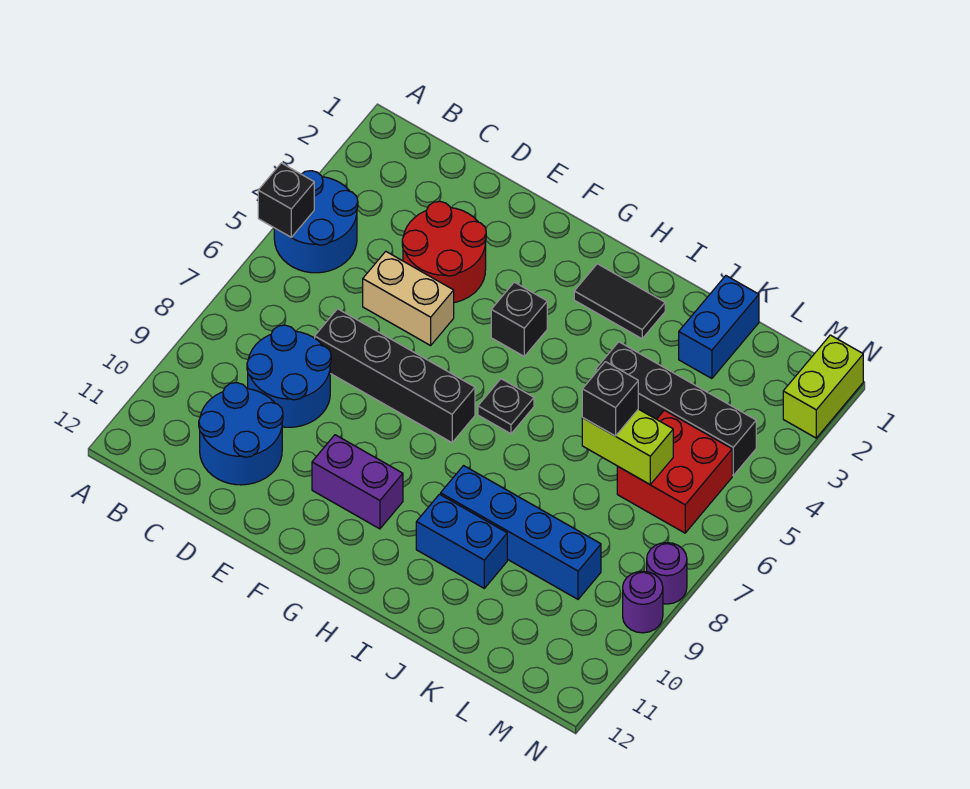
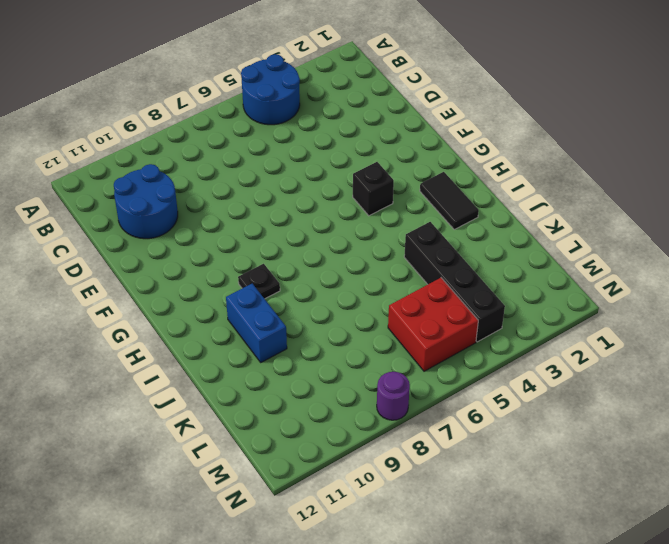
black plate H9 level 1 -> black plate H6 level 1
none -> blue round brick C8:D9 level 1
none -> red round brick D3:E4 level 1
none -> tan brick D5:E5 level 1

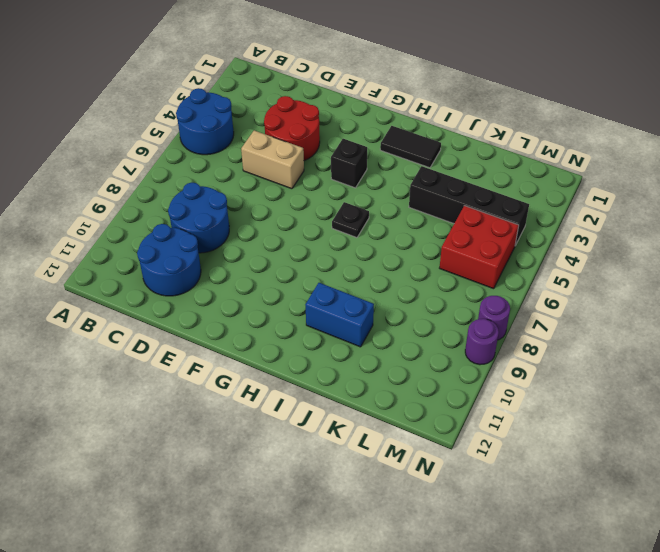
none -> black brick D7:G7 level 1
none -> purple brick F10:G10 level 1
none -> blue brick I9:L9 level 1

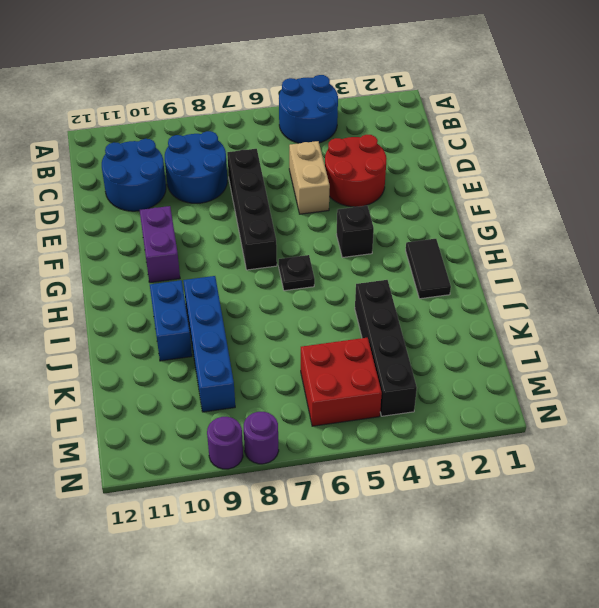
none -> blue brick K1:K2 level 1
none -> lime brick N1:N2 level 1
none -> black brick A5 level 2

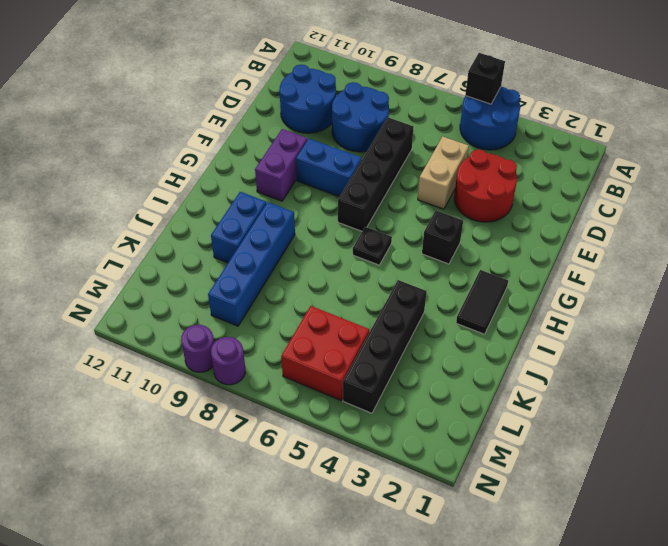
blue brick F8:F9 level 1 -> blue brick K1:K2 level 1
none -> lime brick N1:N2 level 1
none -> lime brick K6:L6 level 2
none -> black brick K6 level 3

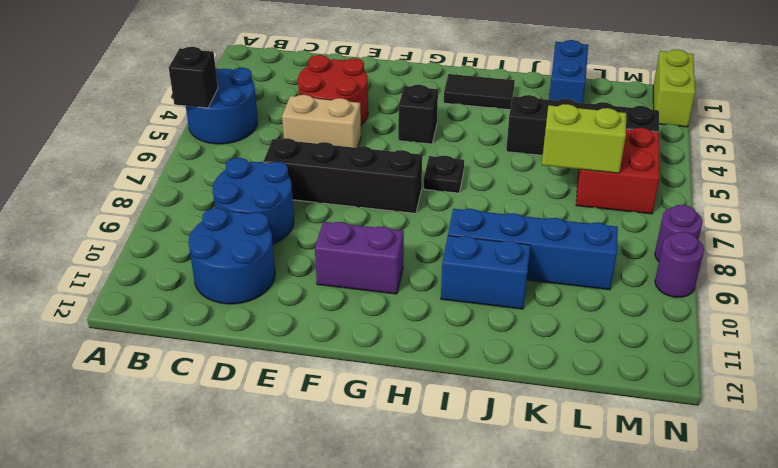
none -> black brick K6 level 3

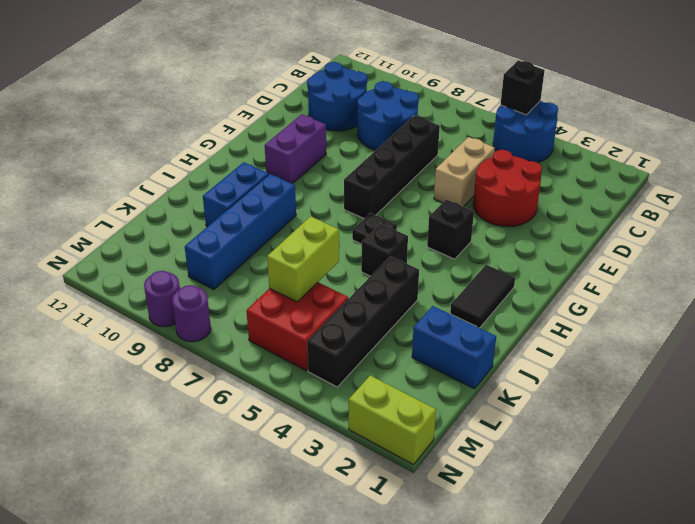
black brick I5 level 1 -> black brick K6 level 3

